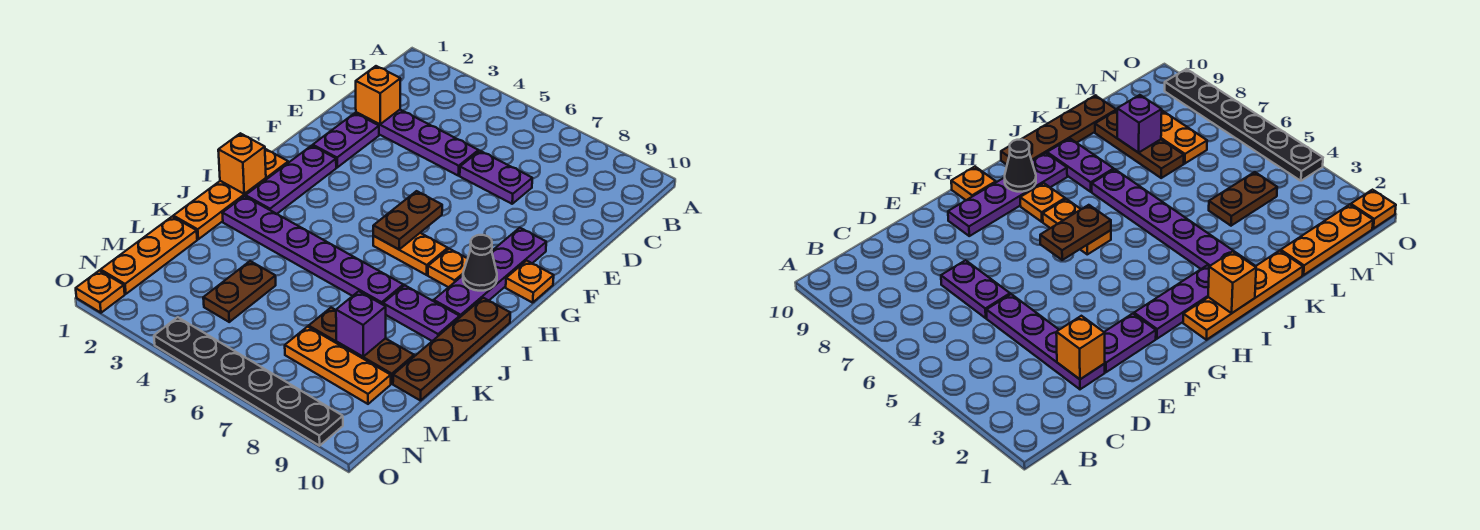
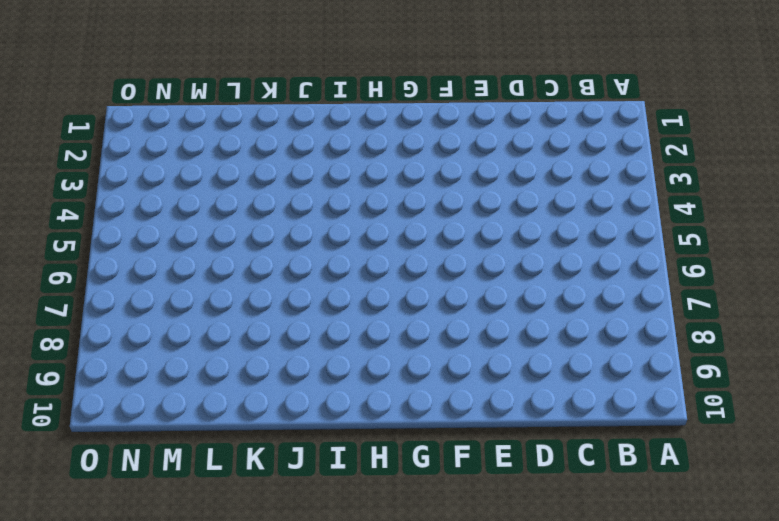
none -> purple plate D2:D5 level 1
none -> purple plate D6:D7 level 1
none -> purple plate E2:F2 level 1

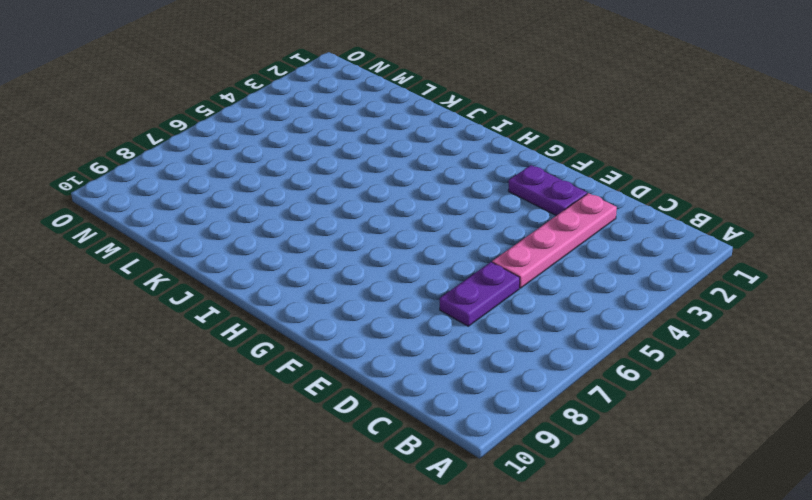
pink plate D2:D5 level 1 -> purple plate D2:D5 level 1
none -> purple plate F9:I9 level 1
none -> purple plate G2:I2 level 1
none -> orange plate G10 level 1

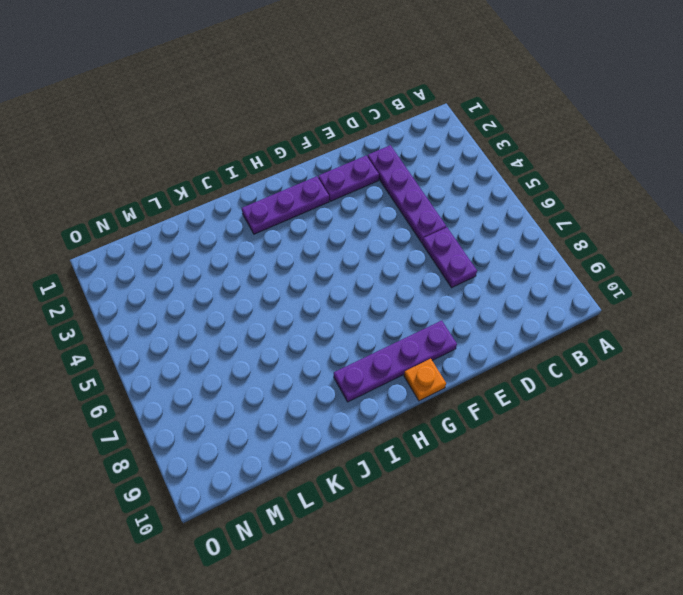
none -> orange plate H1:K1 level 1
none -> orange plate H6:H7 level 1
none -> orange plate H8 level 1

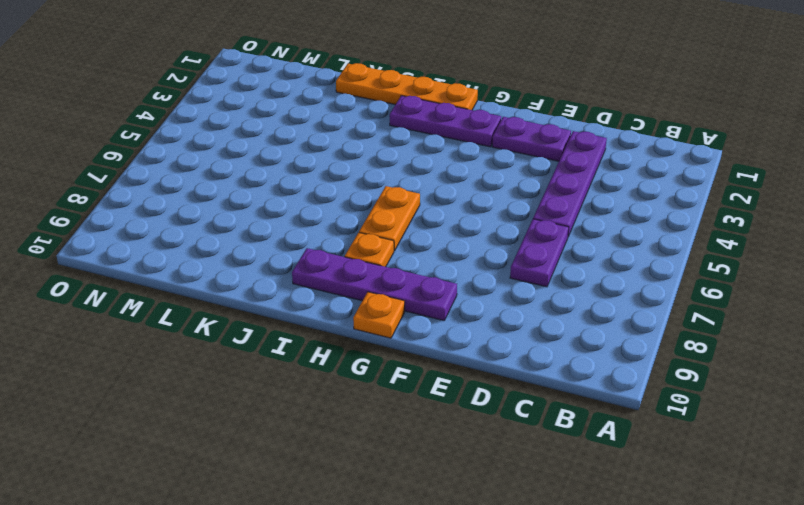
none -> brown plate I10:L10 level 1
none -> purple plate J2:J7 level 1
none -> purple plate J8:J9 level 1

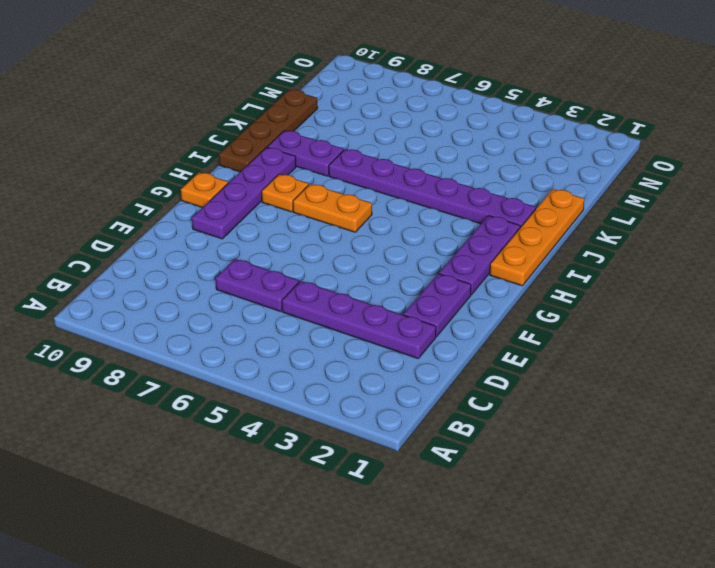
none -> orange plate L1:N1 level 1
none -> brown plate L4:M4 level 1
none -> brown plate L7:L9 level 1

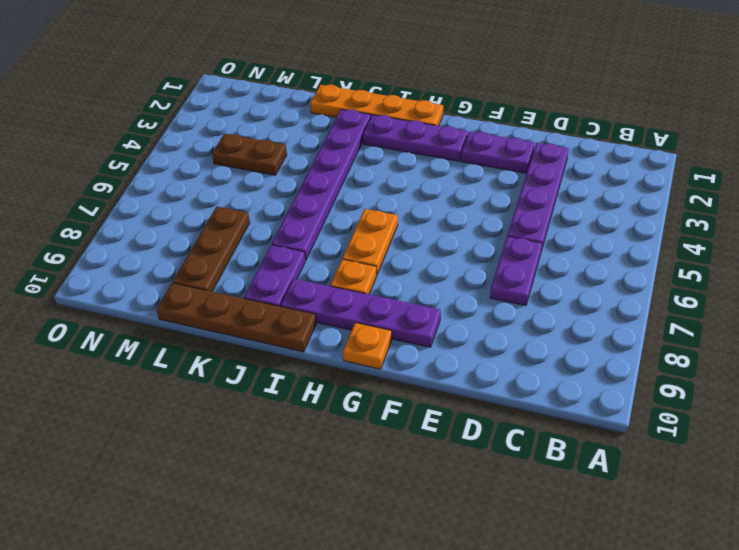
none -> orange plate L1:N1 level 1
none -> orange plate M7:M9 level 1
none -> orange plate O1 level 1

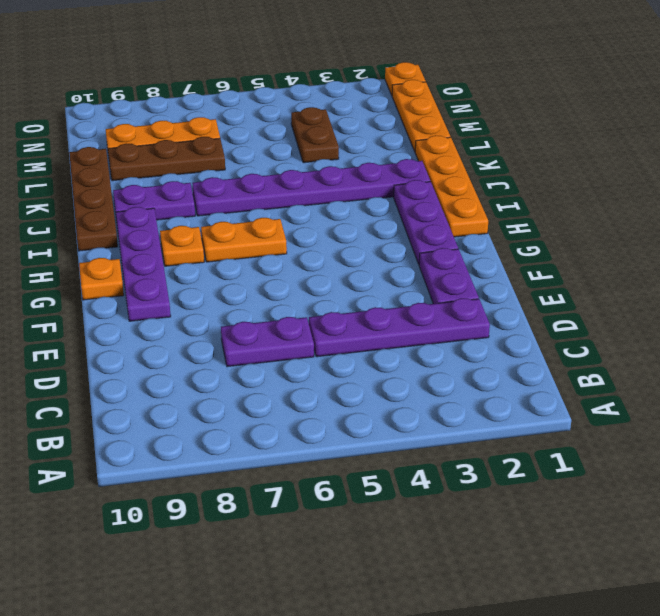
none -> black plate O4:O9 level 1
none -> orange brick D2 level 2
none -> brown plate G6:H6 level 2

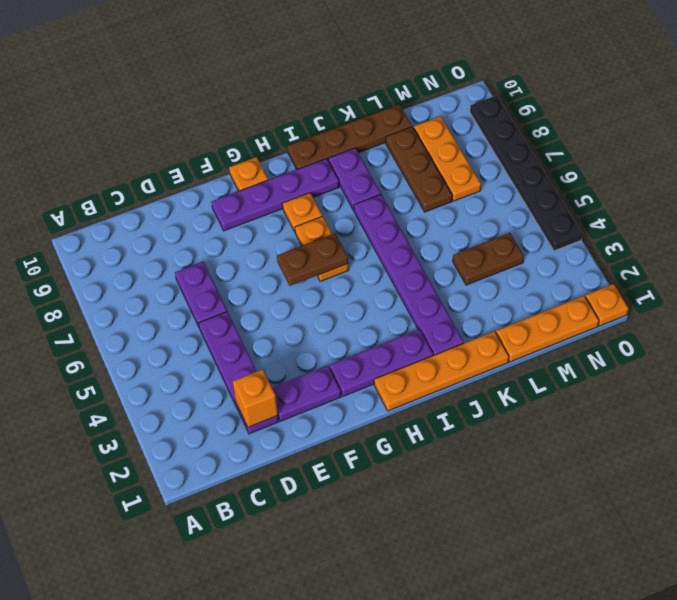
none -> black cone H9 level 2
none -> orange brick I1 level 2
none -> purple brick L8 level 2

